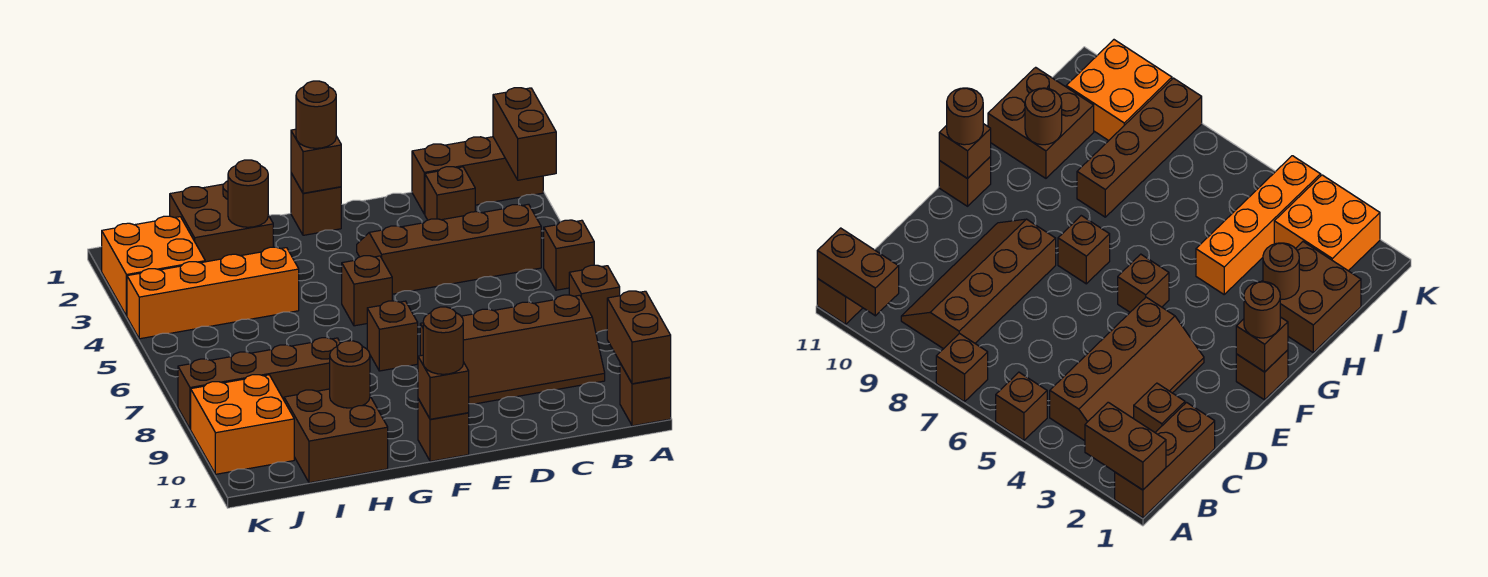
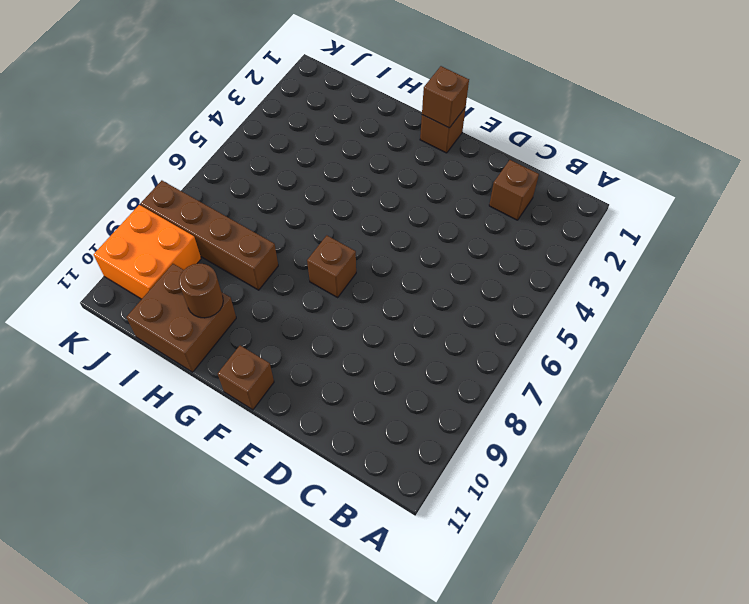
none -> brown brick A1:C1 level 1
none -> brown brick A5 level 1
none -> brown brick A7 level 1

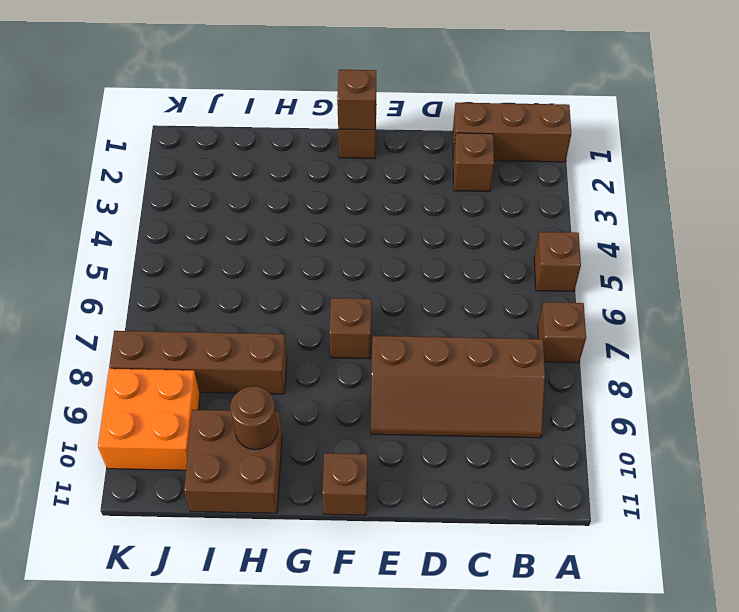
none -> brown brick A11 level 1
none -> brown slope B3:E4 level 1 top 4
none -> brown brick F5 level 1

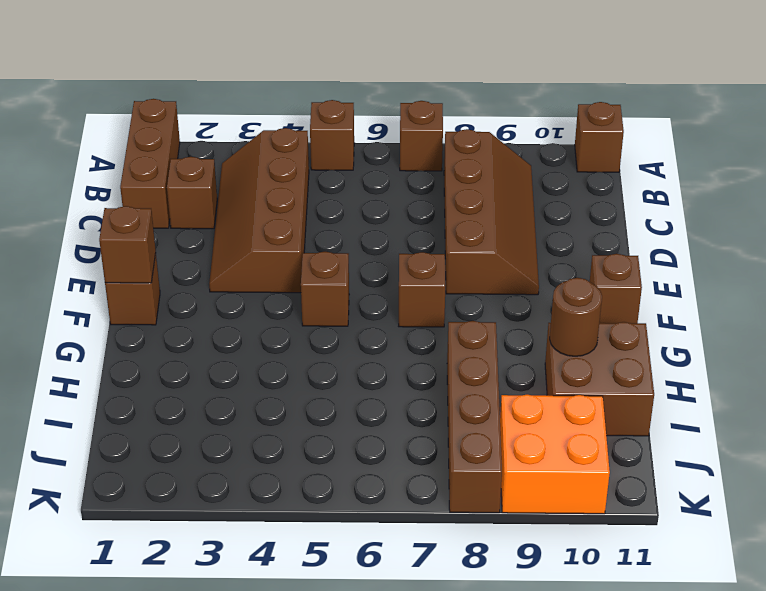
none -> brown brick H1:I2 level 1
none -> orange brick H4:K4 level 1
none -> orange brick J2:K3 level 1

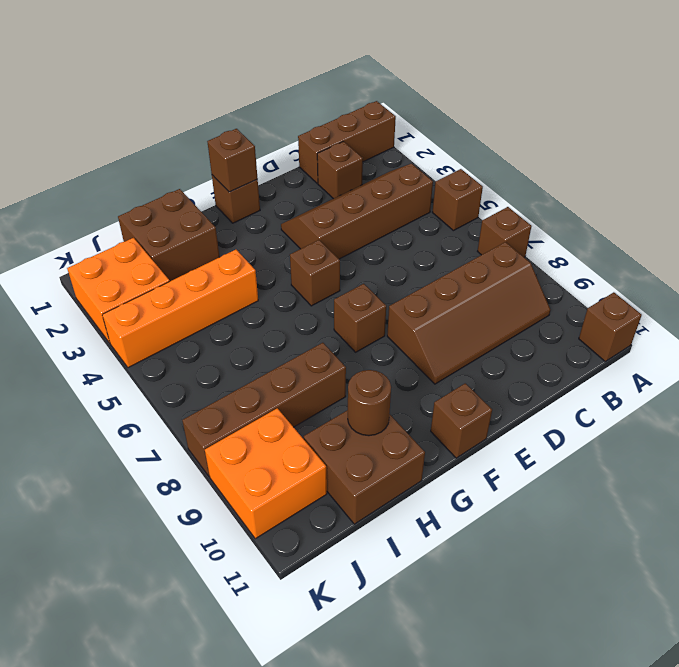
none -> brown brick A1:A2 level 2
none -> brown brick A10:A11 level 2
none -> brown brick F11 level 2

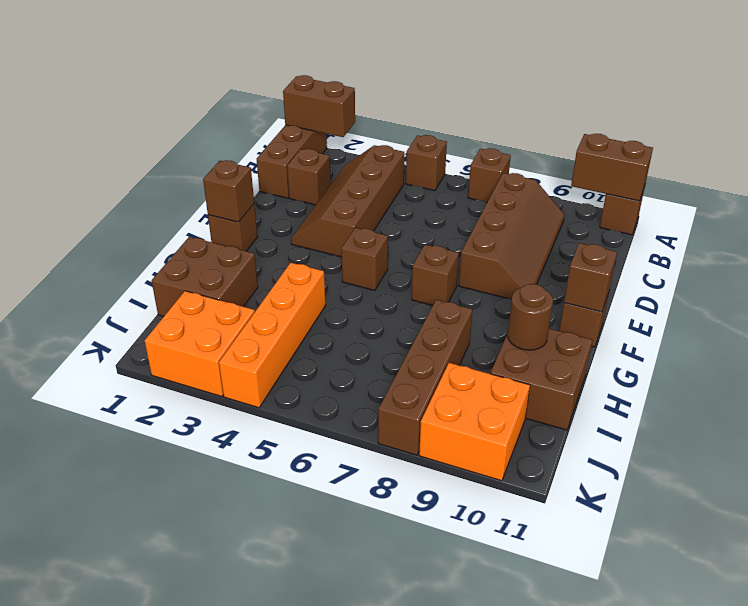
none -> brown round brick H2 level 2
none -> brown round brick F1 level 3
none -> brown round brick F11 level 3

